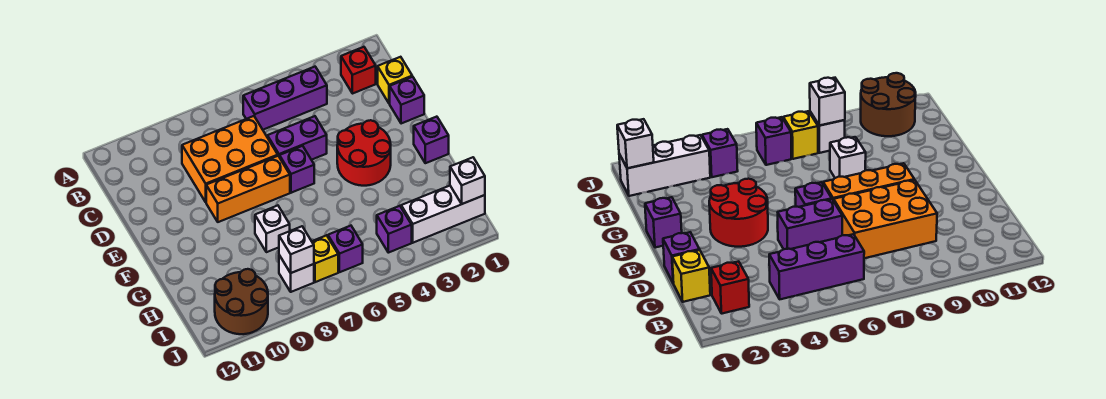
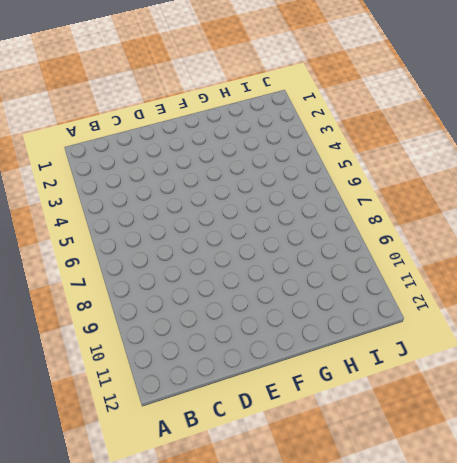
none -> red brick B2 level 1
none -> purple brick B4:B6 level 1
none -> yellow brick C1 level 1

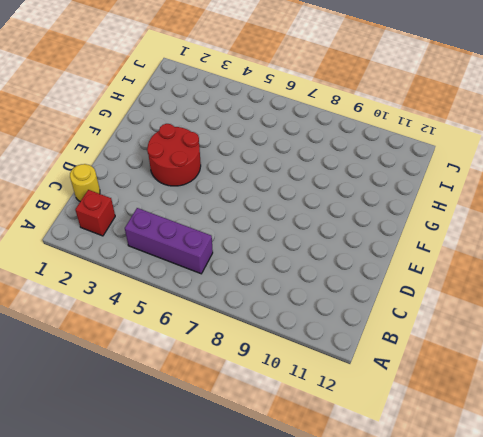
yellow round brick C1 level 1 -> yellow brick C1 level 1
none -> orange brick C7:D9 level 1
none -> purple brick D1 level 1
none -> purple brick D5:D6 level 1

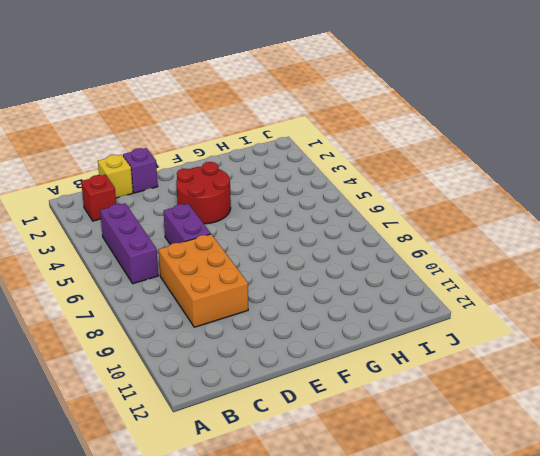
none -> purple brick E6 level 1
none -> orange brick E7:E9 level 1
none -> purple brick F1 level 1

